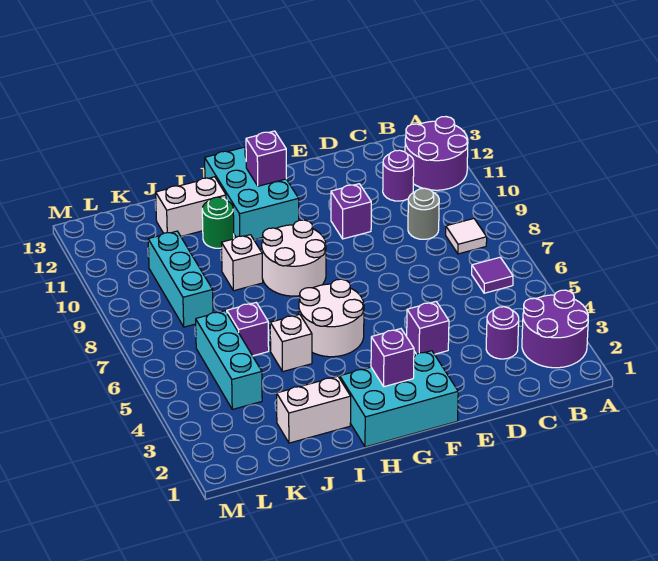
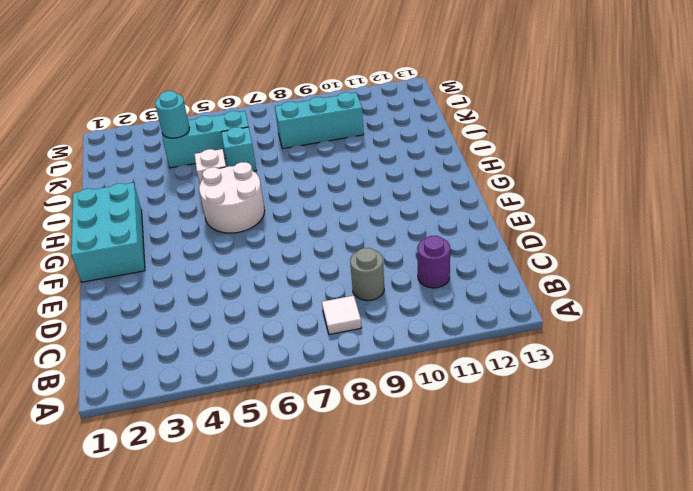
cyan brick J6 level 1 -> purple brick J6 level 1
cyan round brick K4 level 2 -> none
none -> purple round brick A2:B3 level 1
none -> purple round brick A11:B12 level 1
none -> purple tile B6 level 1

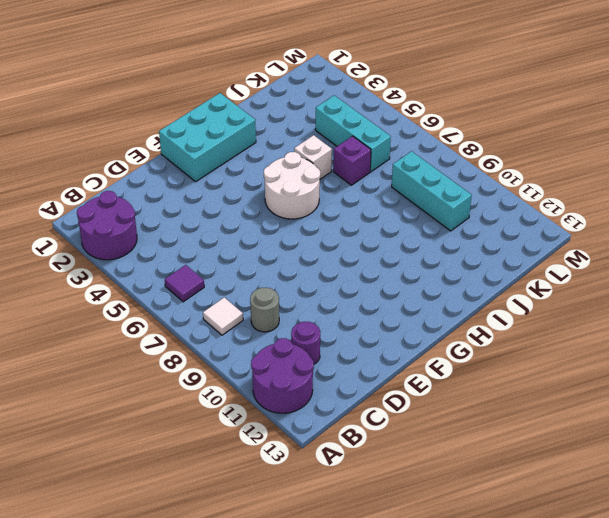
none -> purple round brick C3 level 1
none -> purple brick E4 level 1
none -> purple brick E10 level 1

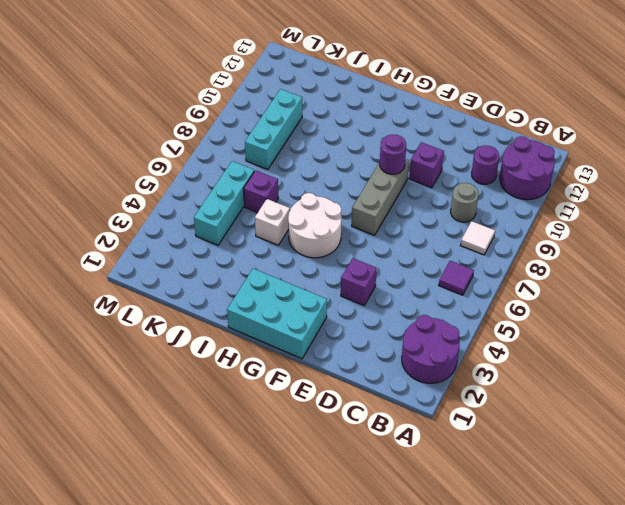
grey brick F7:F9 level 1 -> none
purple round brick F9 level 2 -> purple round brick C3 level 1
none -> white round brick G8:H9 level 1
none -> cyan brick G11:H13 level 1
none -> white brick I2:J2 level 1

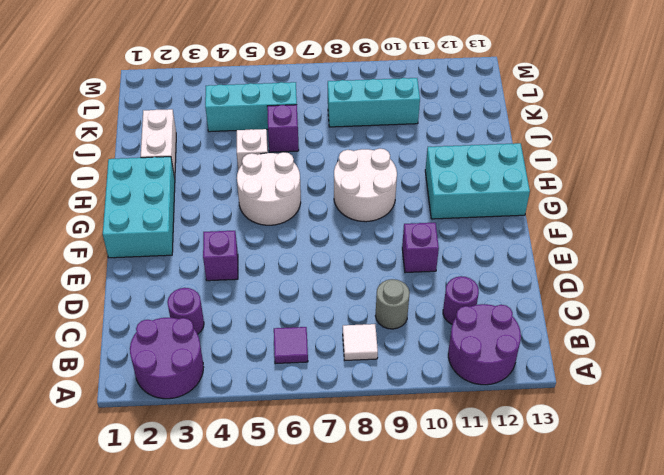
none -> white brick I9 level 1
none -> green round brick I11 level 1
none -> white brick I12:J12 level 1

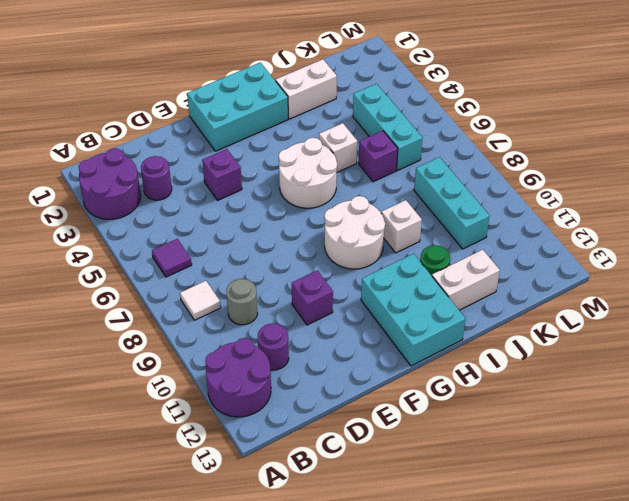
none -> purple brick G2 level 2
none -> purple brick G12 level 2

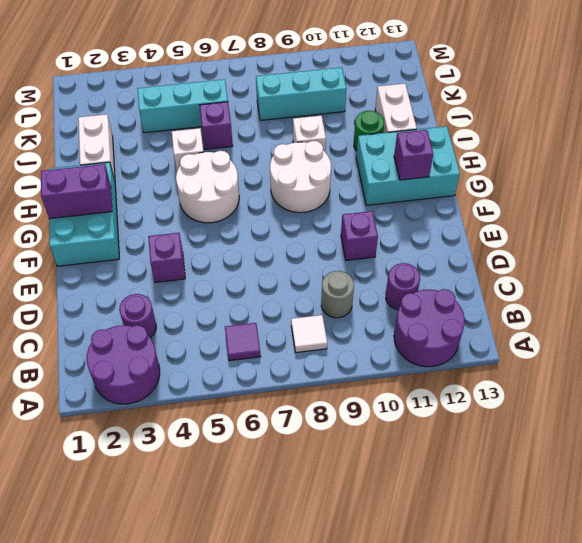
purple brick G1:G2 level 2 -> purple brick G2 level 2

